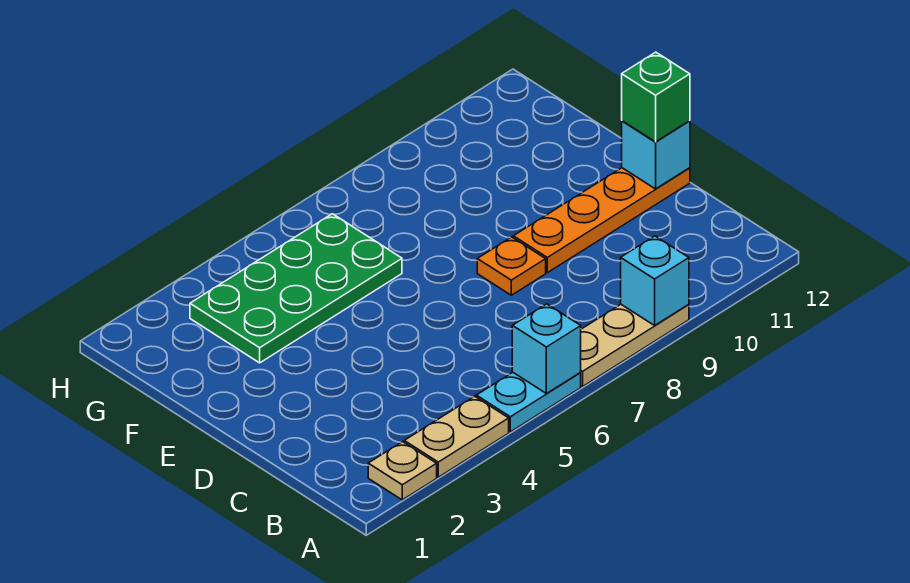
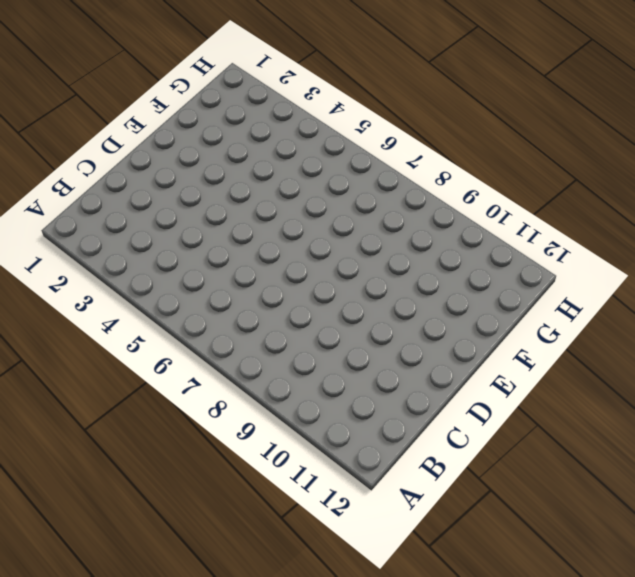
none -> tan plate A2 level 1
none -> tan plate A3:A4 level 1

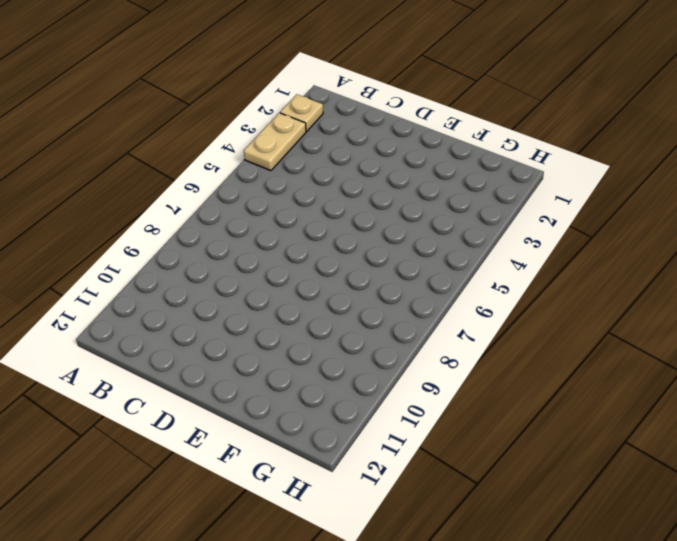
none -> cyan plate A5:A6 level 1
none -> tan plate A7:A9 level 1

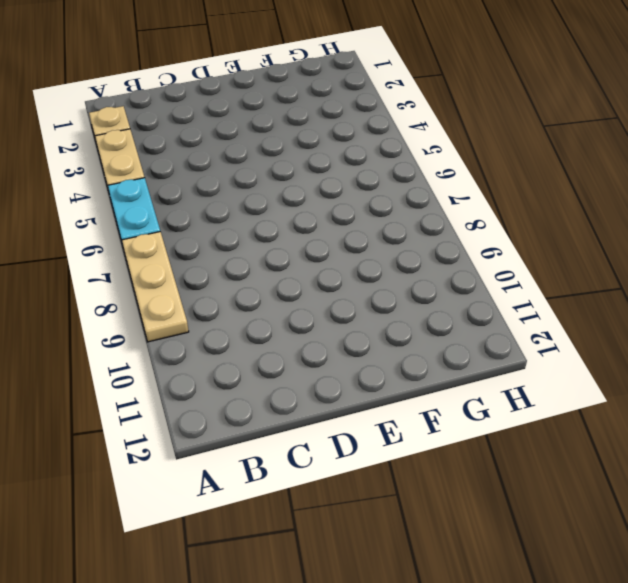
none -> orange plate D8 level 1
none -> orange plate D9:D12 level 1

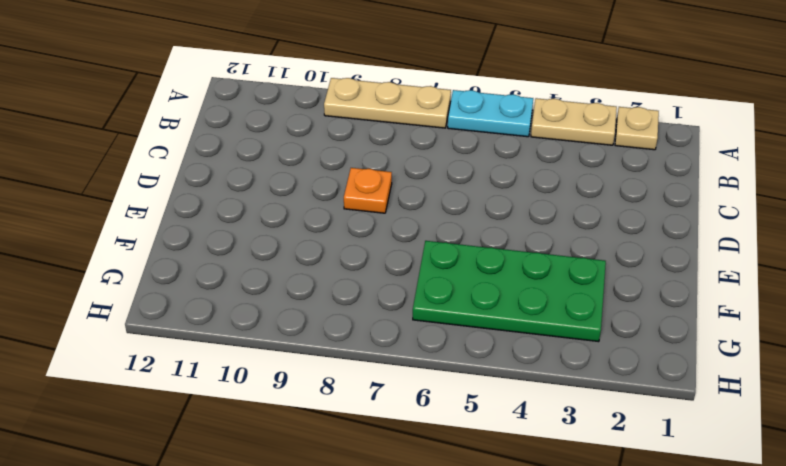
none -> orange plate D9:D12 level 1
none -> cyan brick A6 level 2

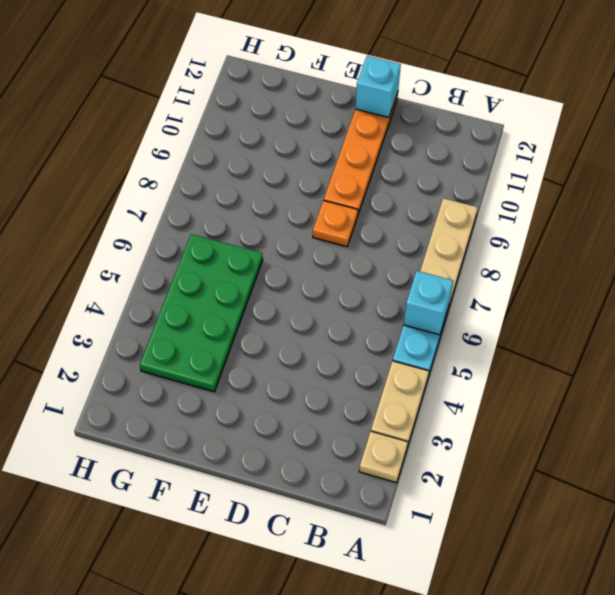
none -> cyan brick A9 level 2
none -> green brick D12 level 3

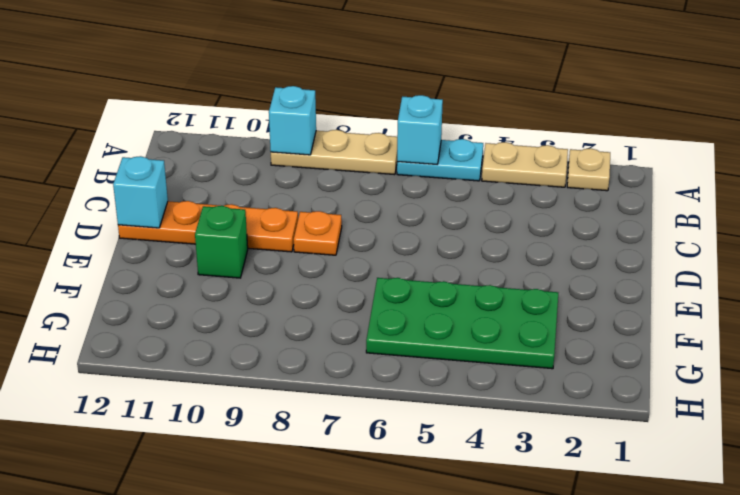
green brick E10 level 1 -> green brick D12 level 3

